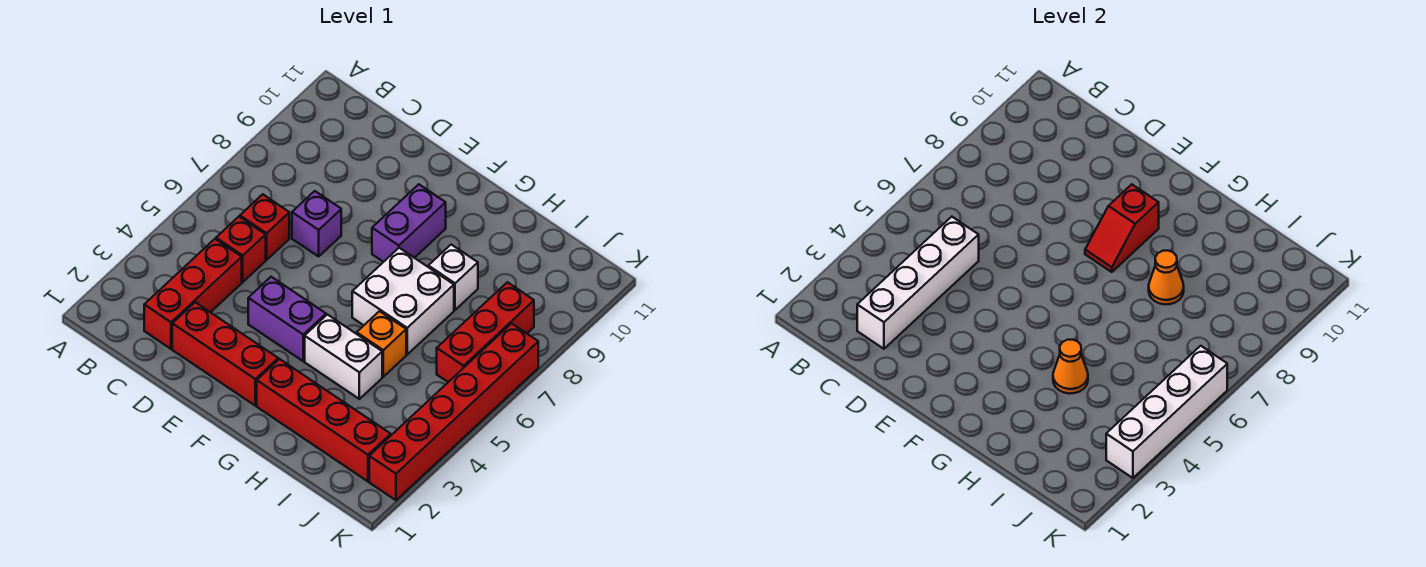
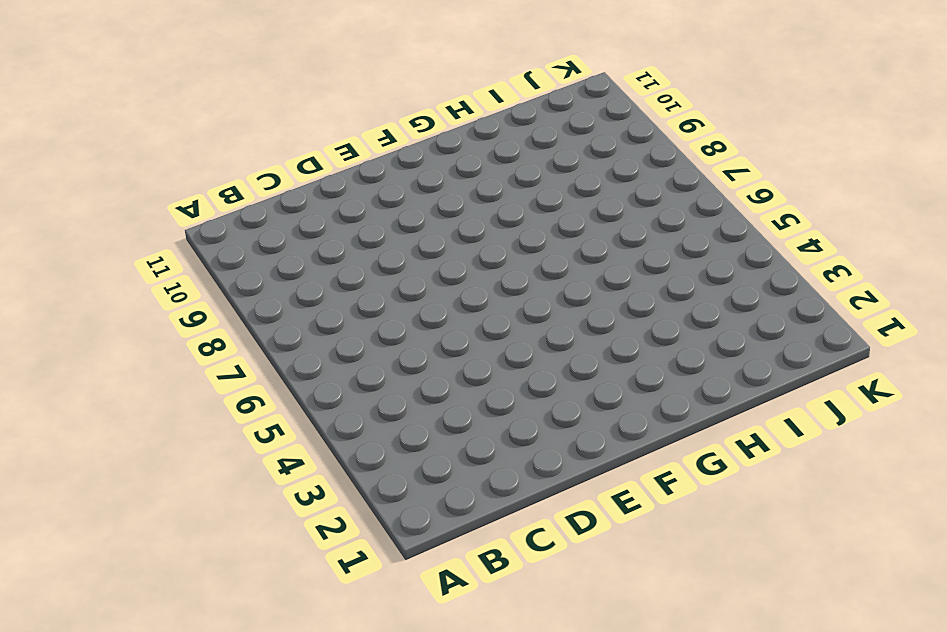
none -> red brick C2:C4 level 1
none -> red brick C5 level 1
none -> red brick C6 level 1

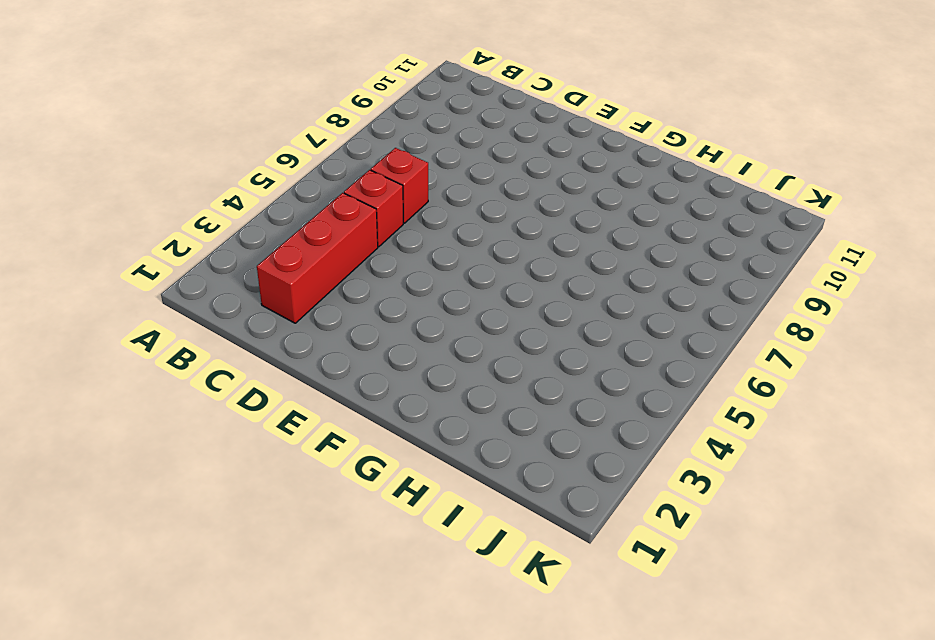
none -> red brick D2:F2 level 1
none -> purple brick D7 level 1
none -> purple brick E4:F4 level 1

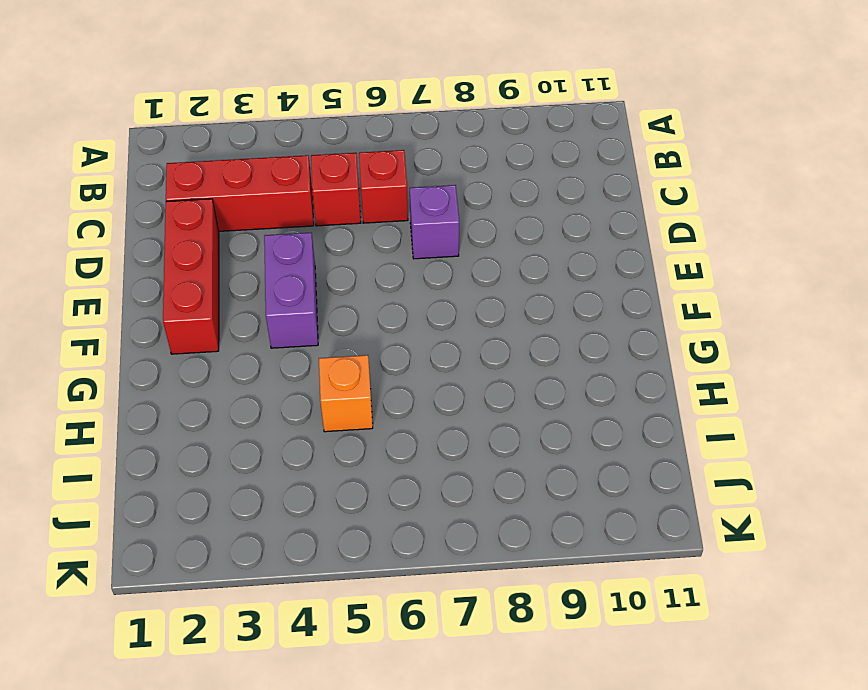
none -> purple brick F8:F9 level 1
none -> red brick G2:J2 level 1
none -> white brick G4:H4 level 1

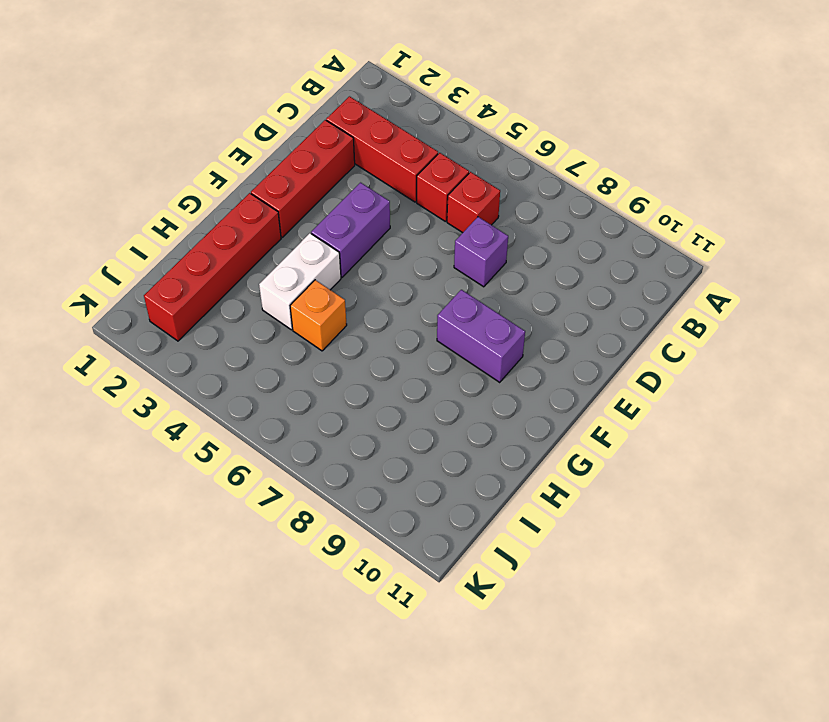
none -> white brick G6:H7 level 1
none -> white brick H8 level 1
none -> red brick J6:J8 level 1

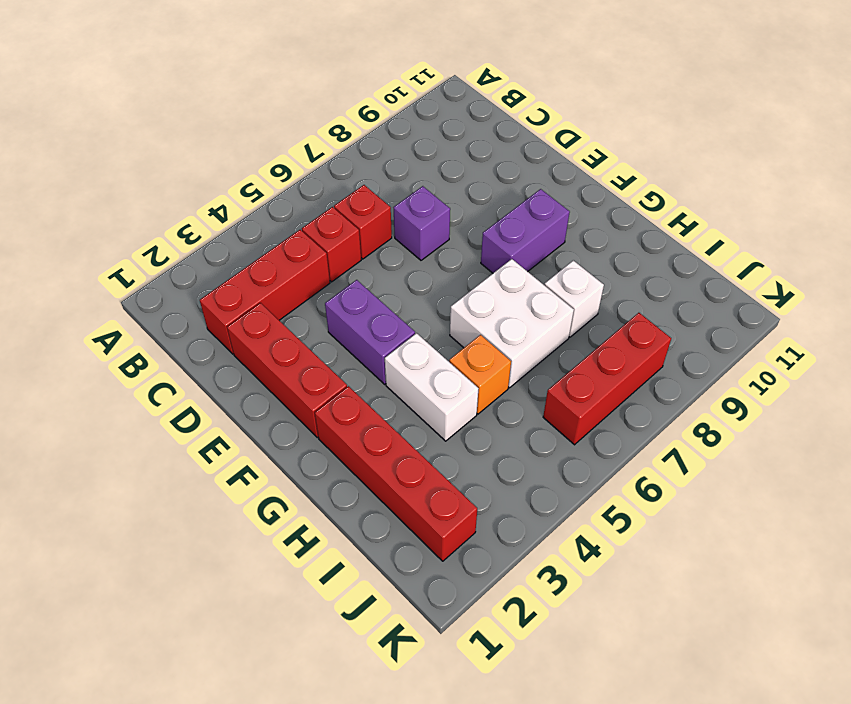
none -> red brick K2:K7 level 1
none -> white brick C2:C5 level 2
none -> red slope F8:F9 level 2 top 9

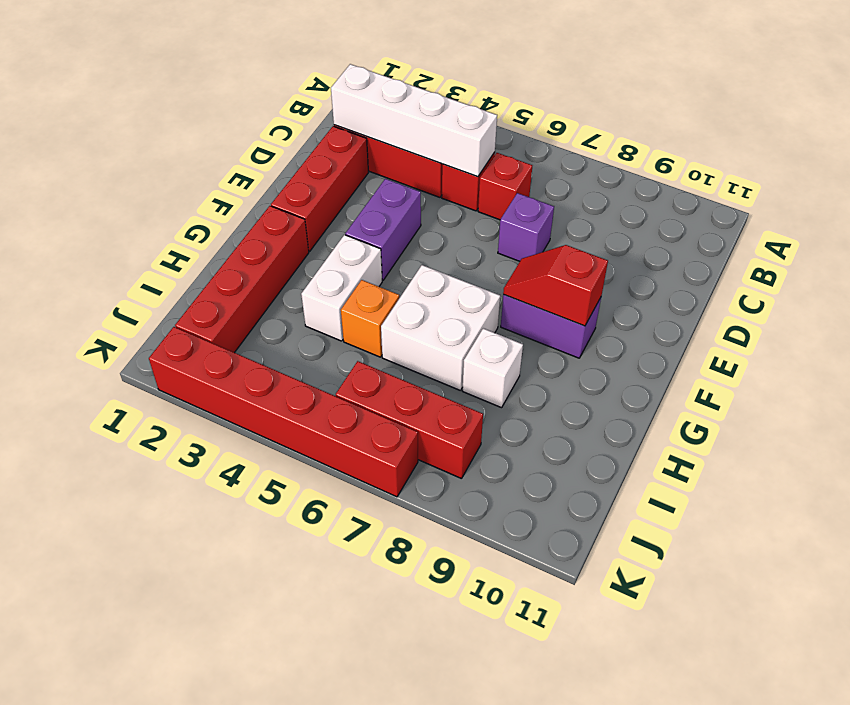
none -> orange cone H4 level 2
none -> orange cone H8 level 2
none -> white brick K3:K6 level 2

